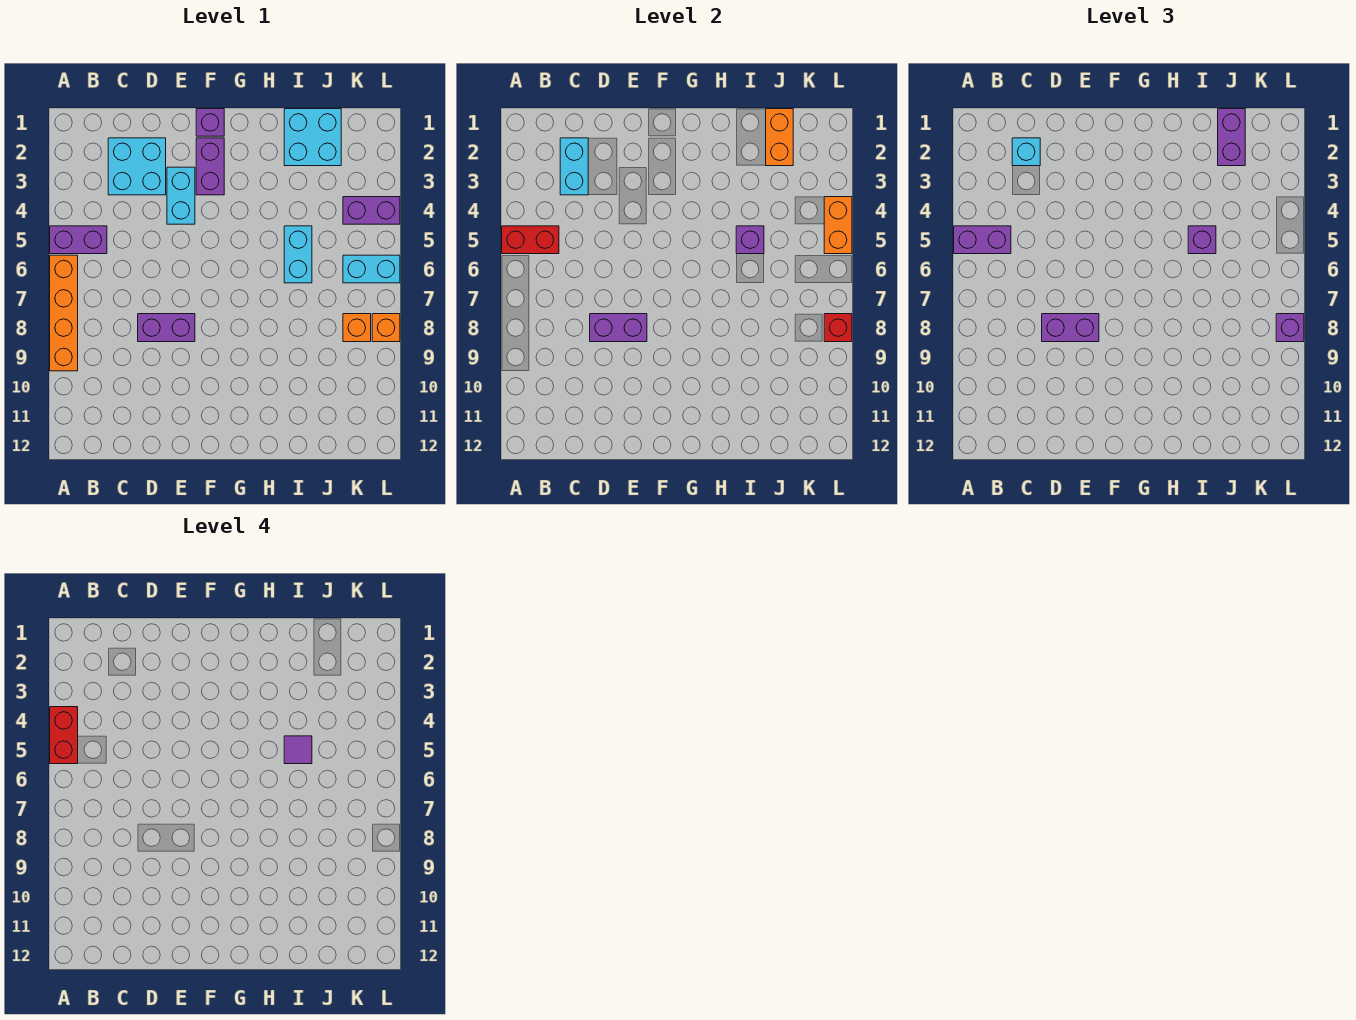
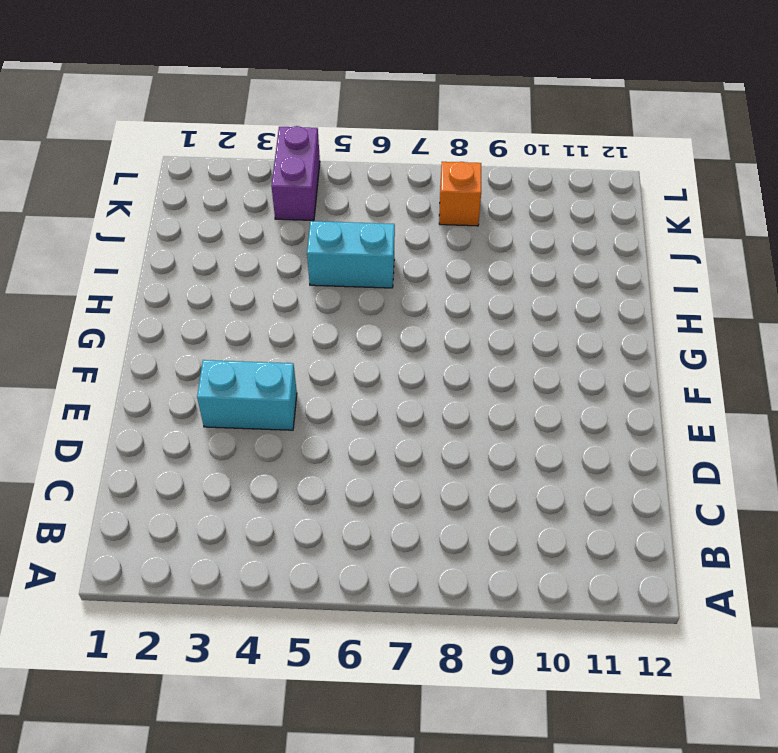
none -> purple brick A5:B5 level 1
none -> orange brick A6:A9 level 1
none -> cyan brick C2:D3 level 1

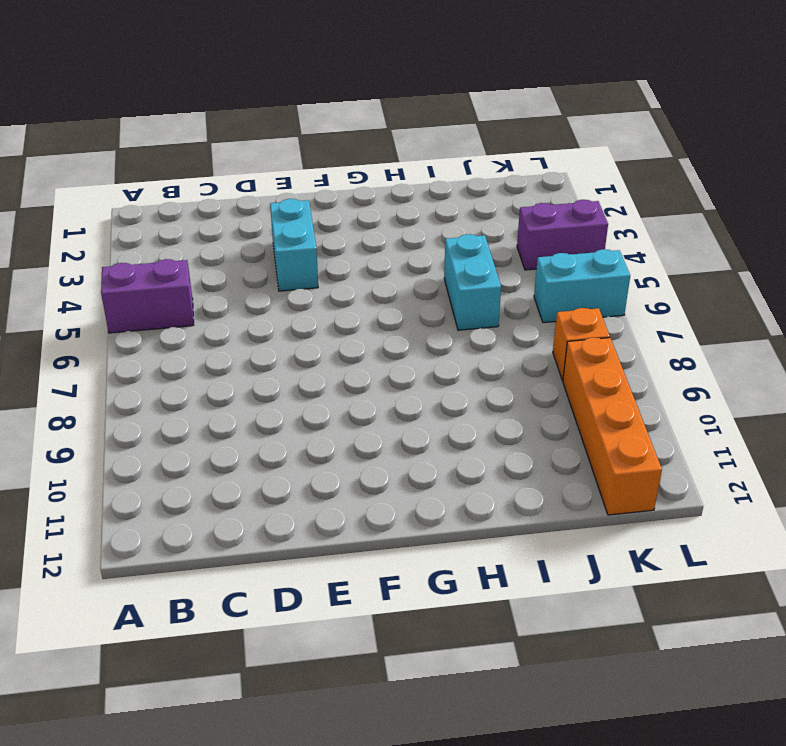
orange brick K9:K12 level 1 -> orange brick A6:A9 level 1
none -> cyan brick C2:D3 level 1
none -> purple brick D8:E8 level 1
none -> purple brick F1 level 1

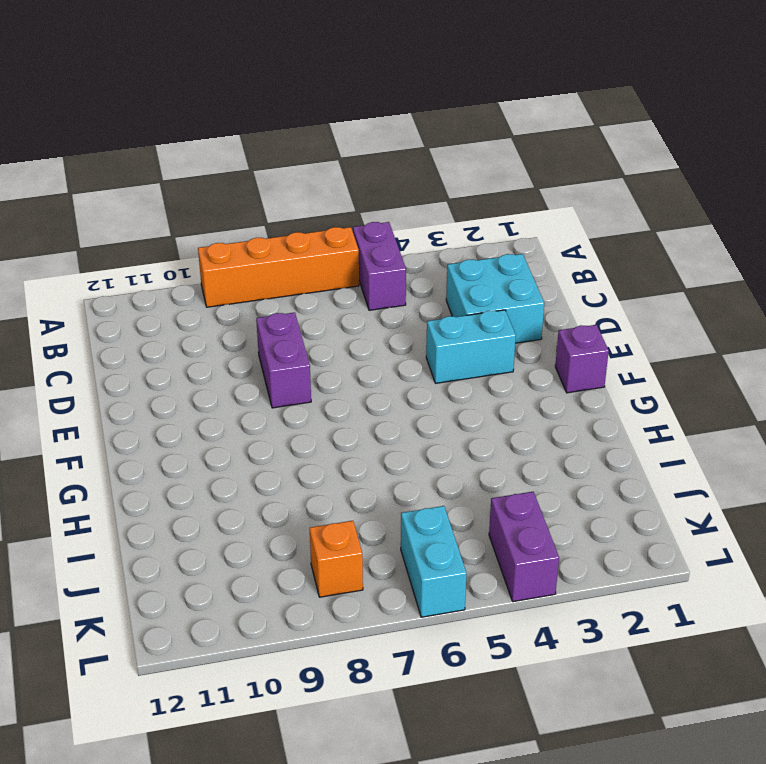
none -> purple brick F2:F3 level 1
none -> cyan brick I1:J2 level 1
none -> cyan brick I5:I6 level 1

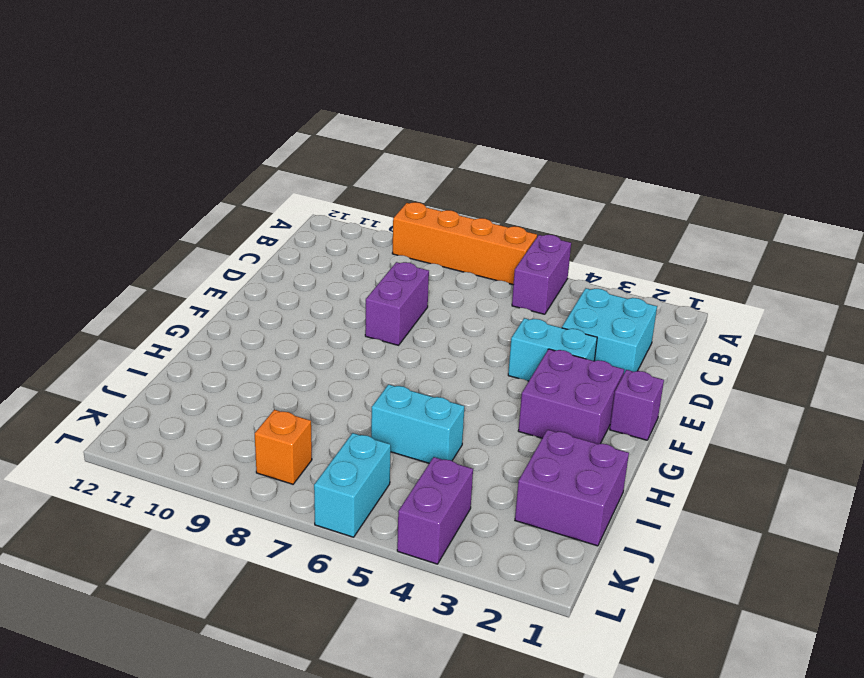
purple brick F2:G3 level 1 -> purple brick F2:F3 level 1
purple brick I1:J2 level 1 -> cyan brick I1:J2 level 1
none -> orange brick L8 level 1
none -> red brick A5:B5 level 2
none -> cyan brick C2:C3 level 2

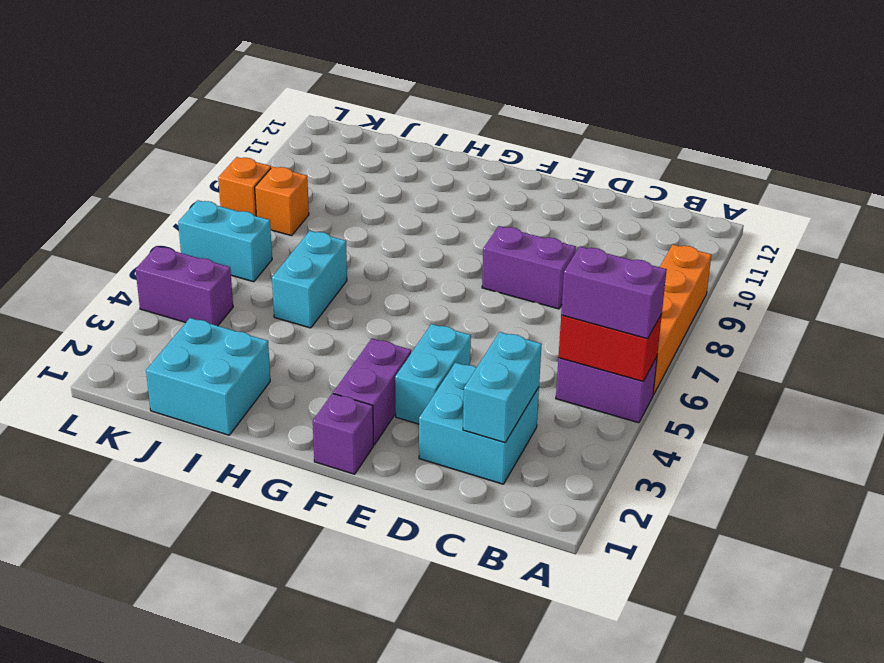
none -> purple brick D8:E8 level 2
none -> purple brick I5 level 2
none -> orange brick J1:J2 level 2

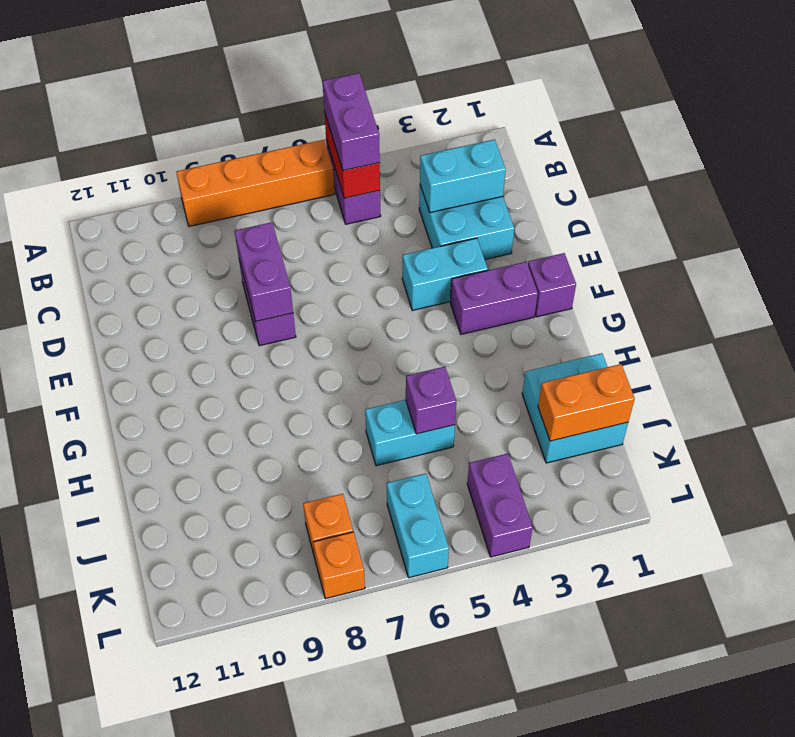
none -> orange brick L4:L5 level 2
none -> red brick L8 level 2
none -> cyan brick C2 level 3

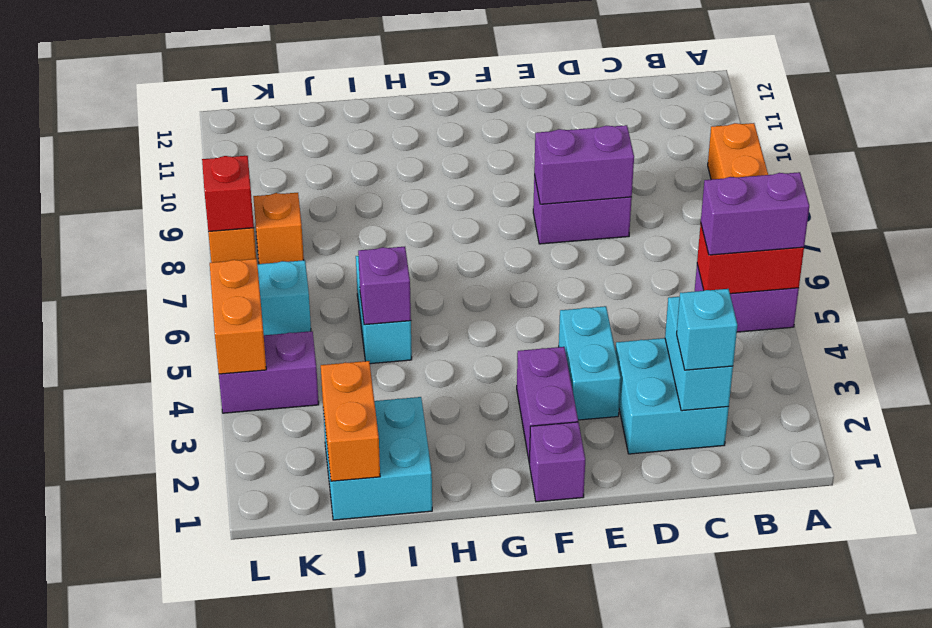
none -> purple brick D8:E8 level 3
none -> purple brick I5 level 3
none -> purple brick J1:J2 level 3

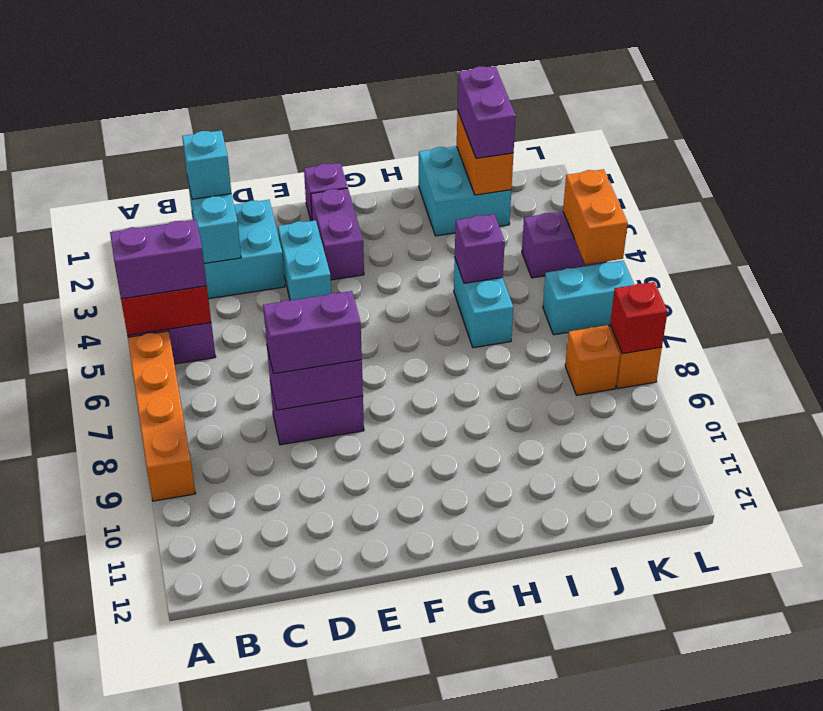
none -> purple brick I5 level 3
none -> purple brick L8 level 3
none -> red brick A4:A5 level 4

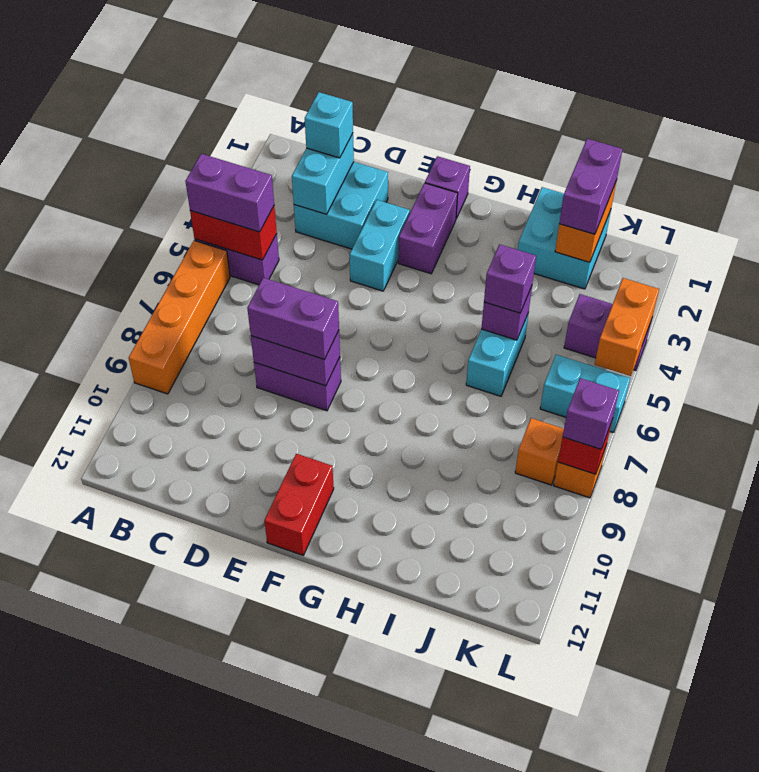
red brick F11:F12 level 1 -> red brick A4:A5 level 4
none -> purple tile I5 level 4

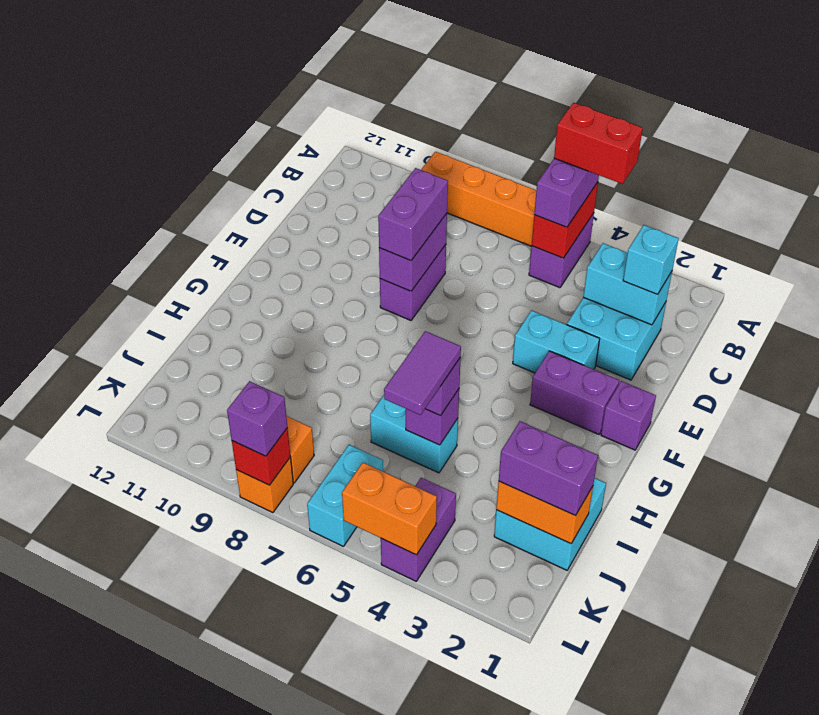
purple tile I5:J5 level 4 -> purple tile I5 level 4

